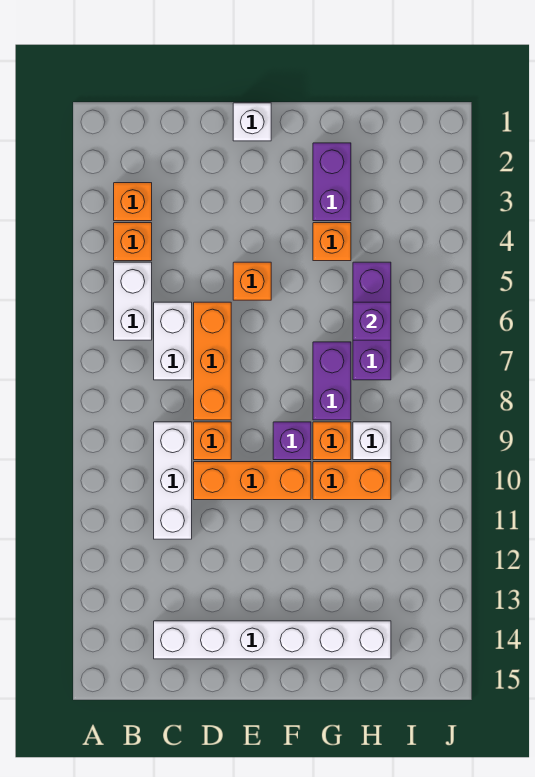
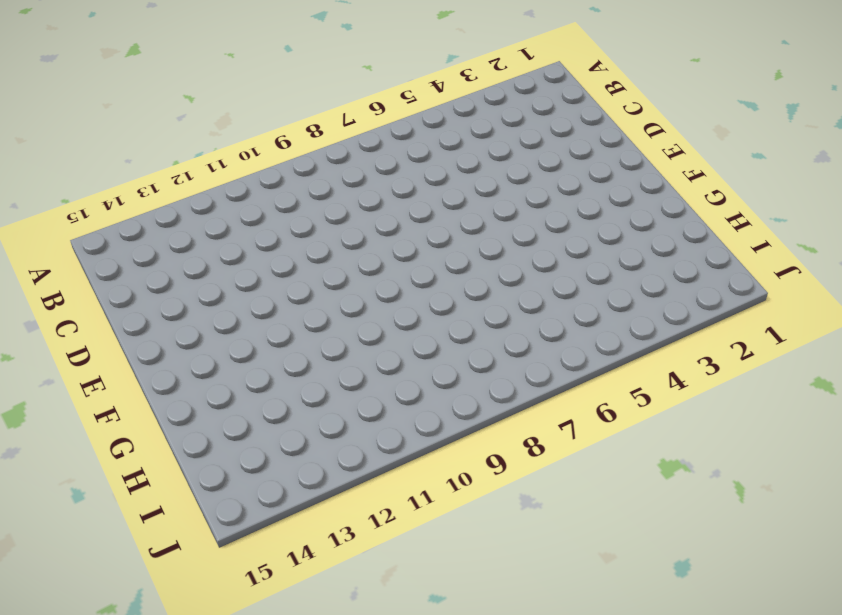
none -> orange brick B3 level 1
none -> orange brick B4 level 1
none -> white brick B5:B6 level 1

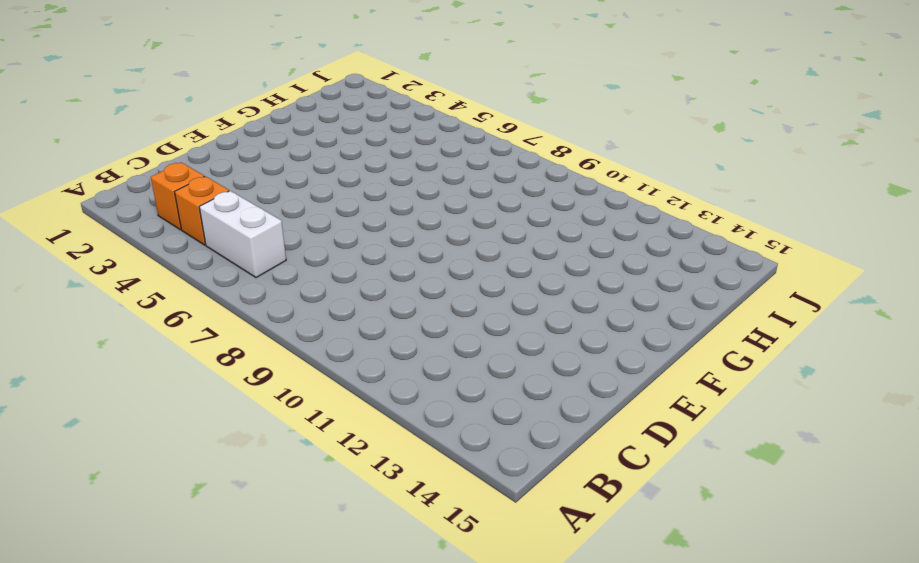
none -> white brick C6:C7 level 1
none -> white brick C9:C11 level 1
none -> white brick C14:H14 level 1

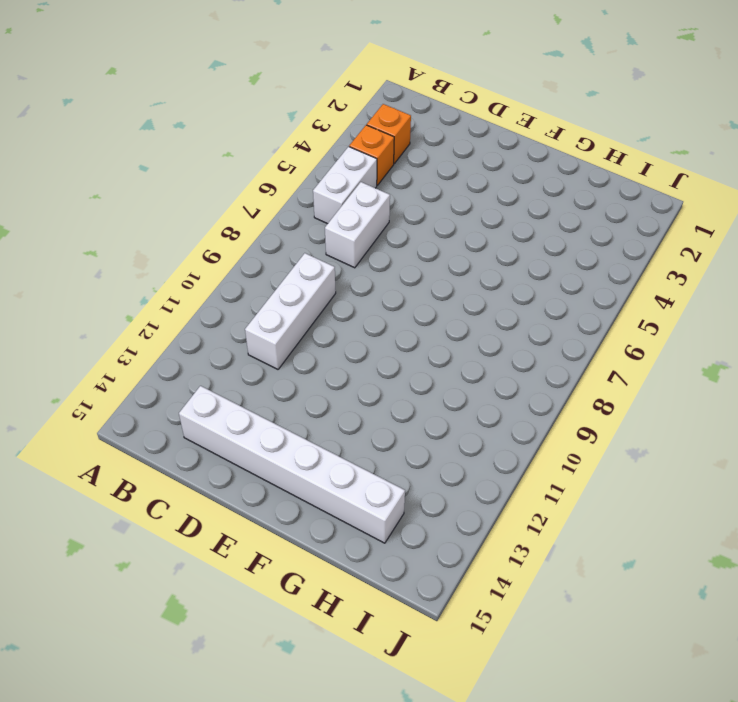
none -> orange brick D6:D8 level 1
none -> orange brick D9 level 1
none -> orange brick D10:F10 level 1

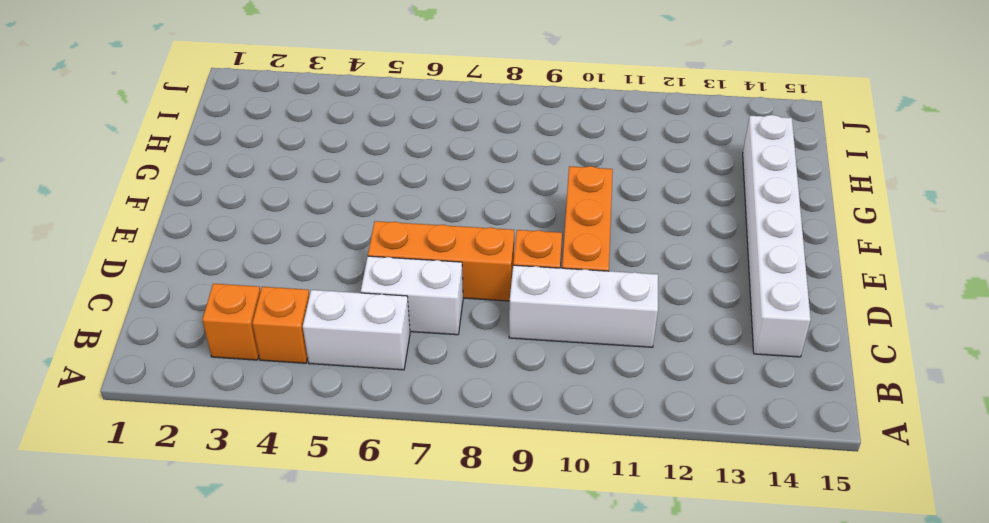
none -> white brick E1 level 1
none -> orange brick E5 level 1
none -> purple brick F9 level 1

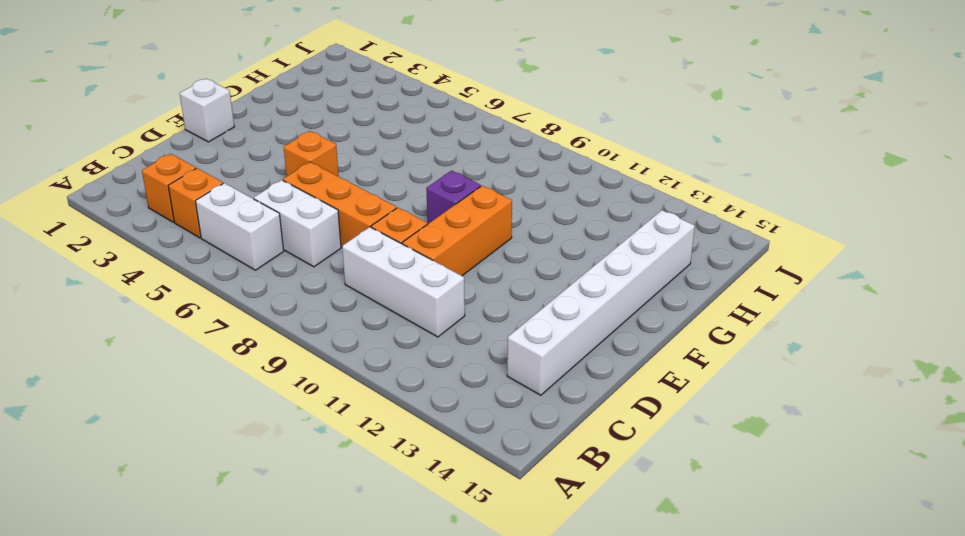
none -> purple brick G2:G3 level 1
none -> orange brick G4 level 1
none -> purple brick G7:G8 level 1

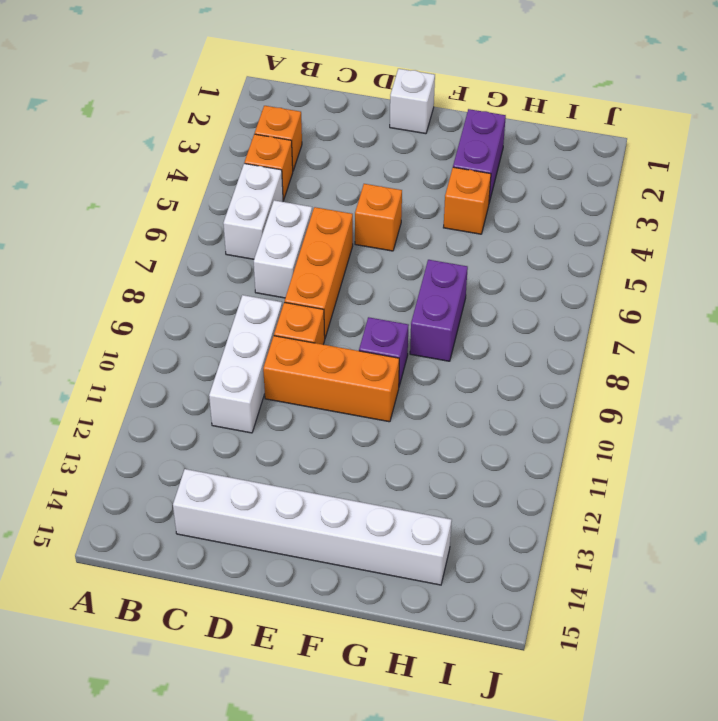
none -> orange brick G9 level 1
none -> orange brick G10:H10 level 1
none -> purple brick H5:H7 level 1

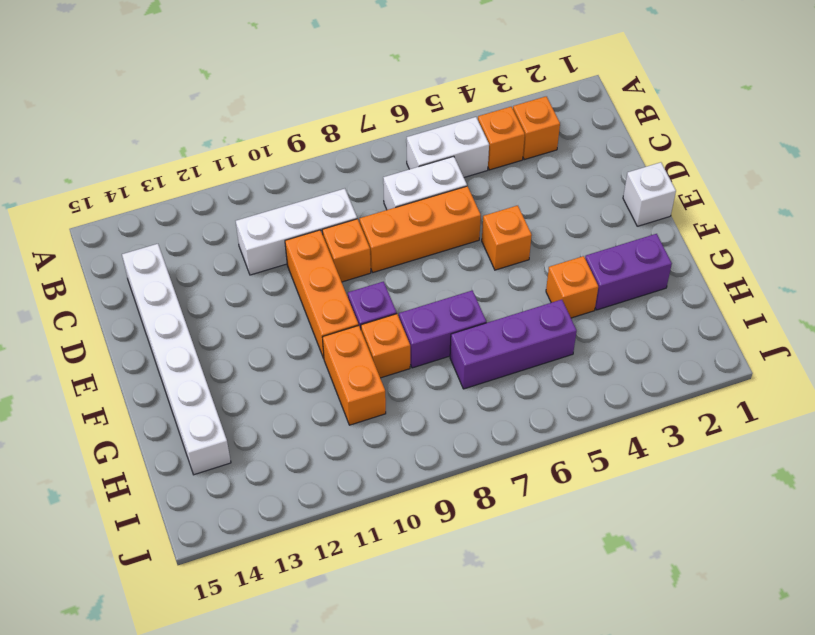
none -> white brick H9 level 1
none -> purple brick H6 level 2

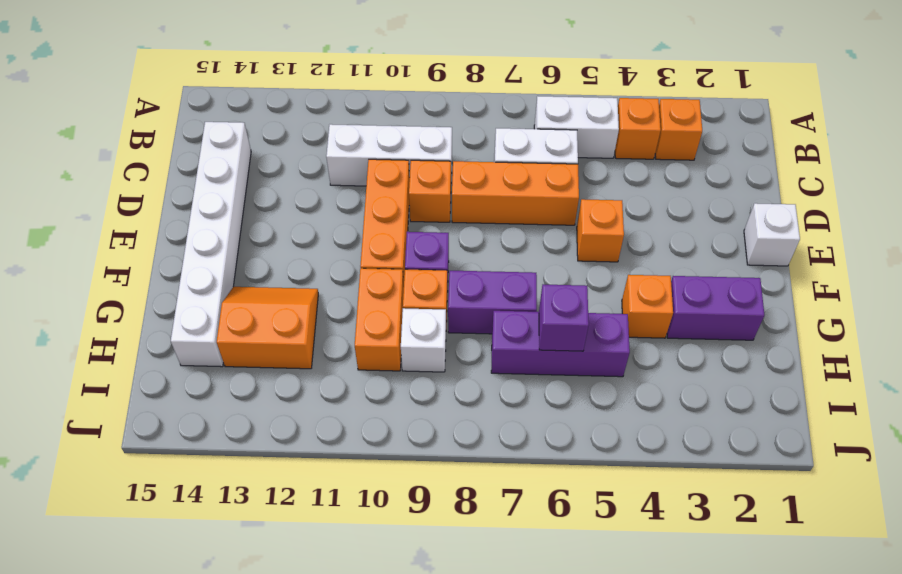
orange slope G12:H13 level 1 top H -> none

